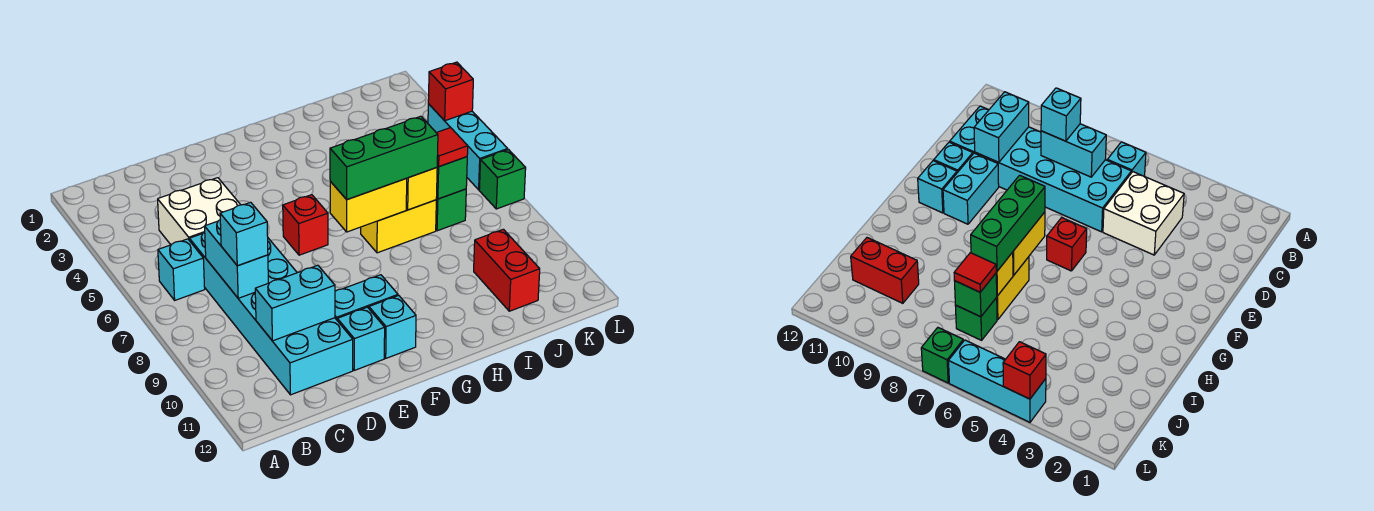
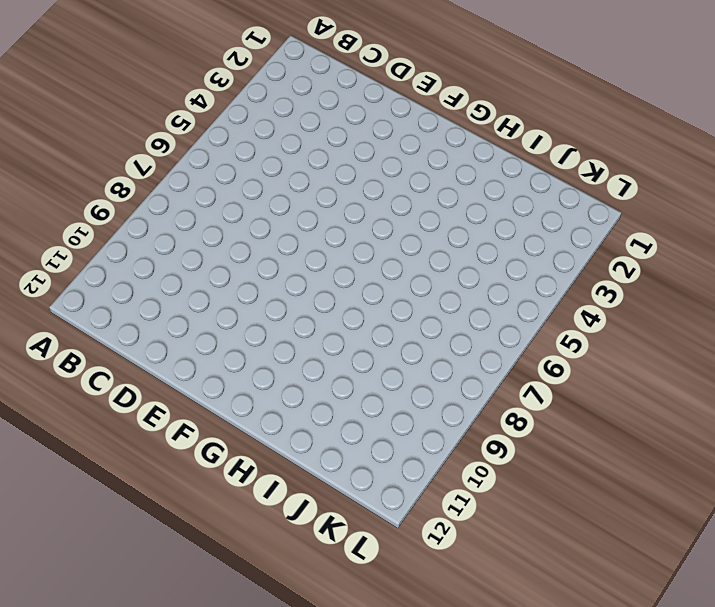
none -> cyan brick B6 level 1
none -> white brick C4:D5 level 1
none -> cyan brick C6:D11 level 1

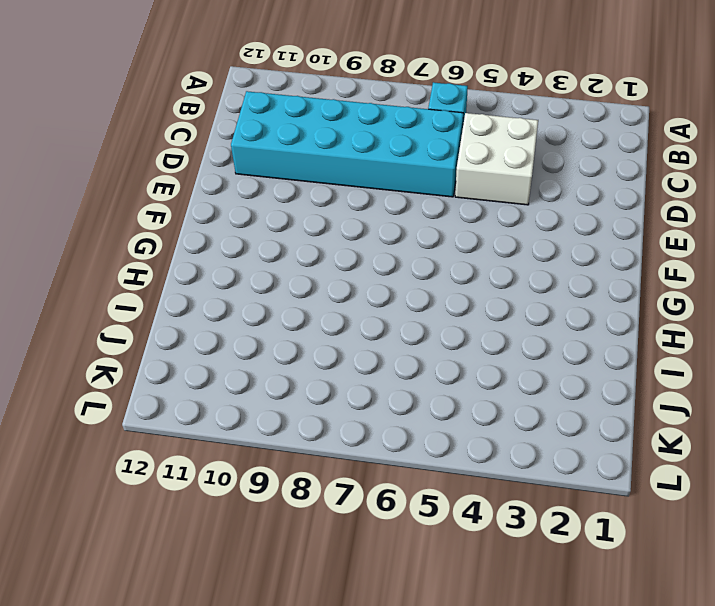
none -> cyan brick E10:F10 level 1
none -> cyan brick E11 level 1
none -> red brick F6 level 1

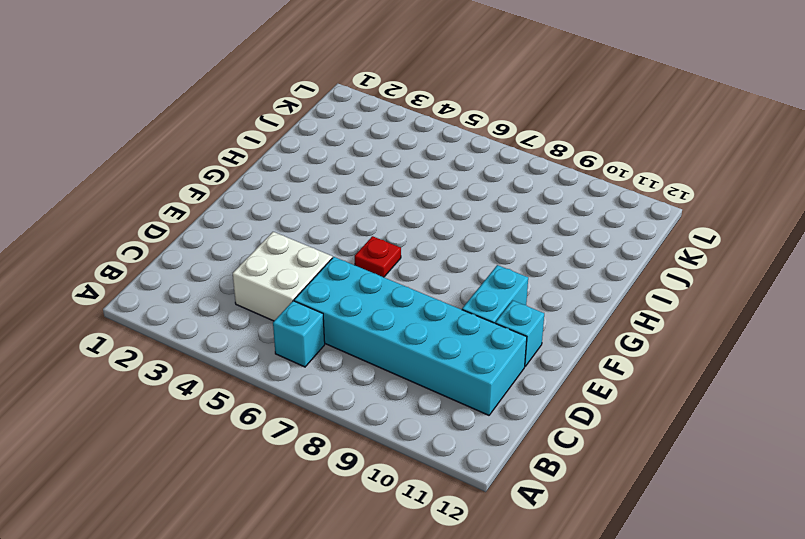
red plate F6 level 1 -> red brick F6 level 1
none -> cyan brick F11 level 1
none -> yellow brick H7:I7 level 1
none -> green brick J7 level 1

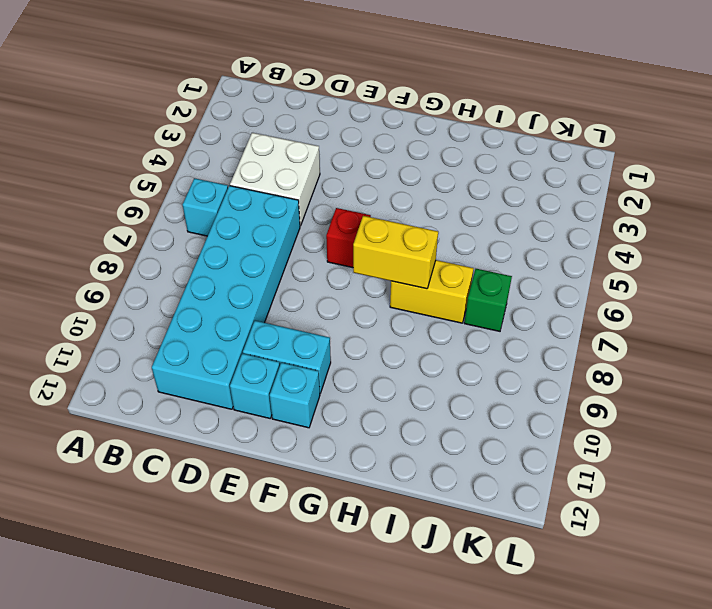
none -> red brick J10:J11 level 1
none -> cyan brick L4:L6 level 1
none -> green brick L7 level 1

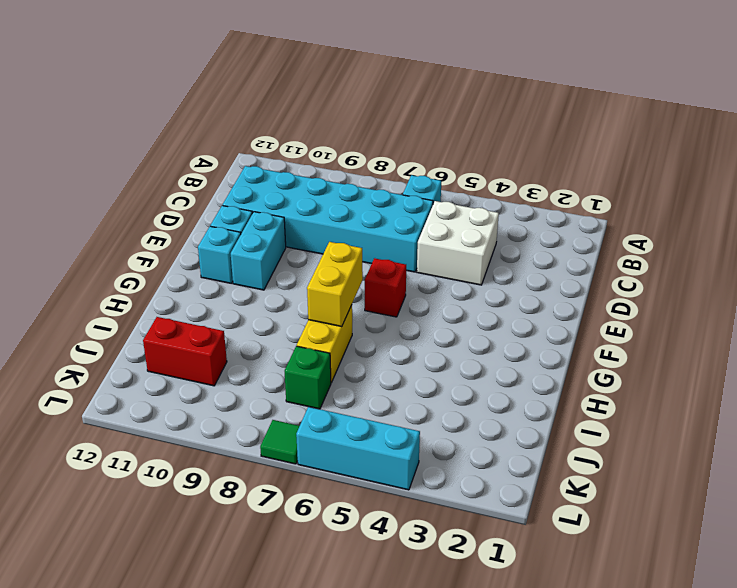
green tile L7 level 1 -> green brick L7 level 1
none -> cyan brick C7:C8 level 2
none -> cyan brick C10:D10 level 2
none -> yellow brick I7 level 2

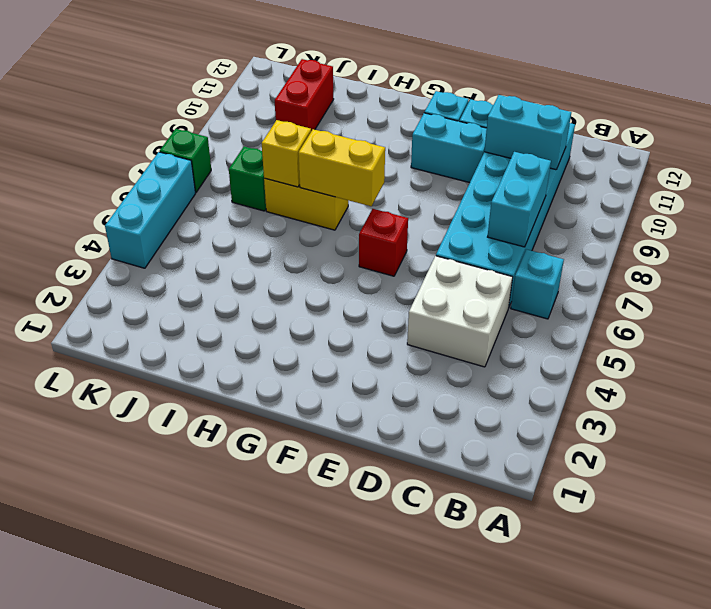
none -> green brick J7 level 2
none -> red brick L4 level 2
none -> cyan brick C8 level 3

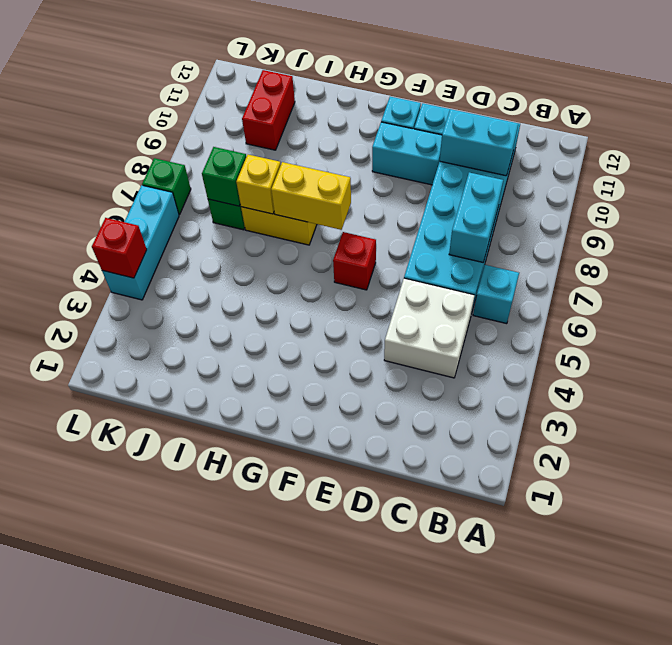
none -> cyan brick C8 level 3
none -> green brick G7:I7 level 3
none -> red tile J7 level 3

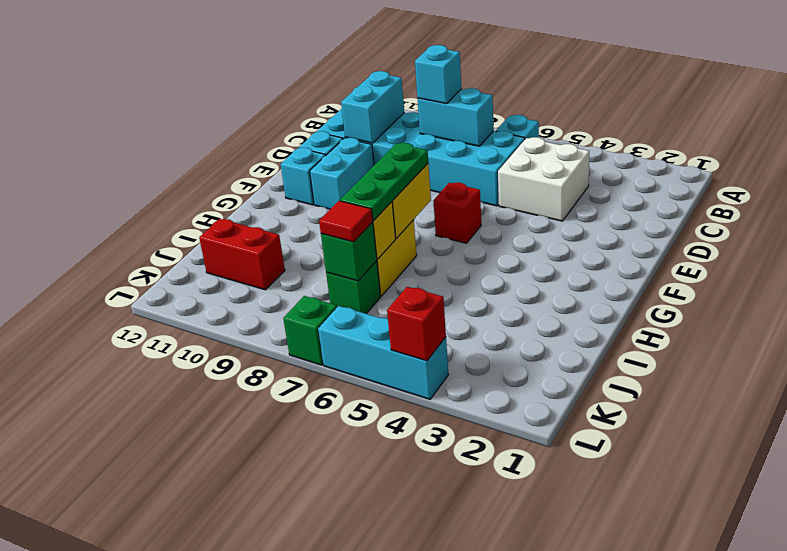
green plate G7:I7 level 3 -> green brick G7:I7 level 3

